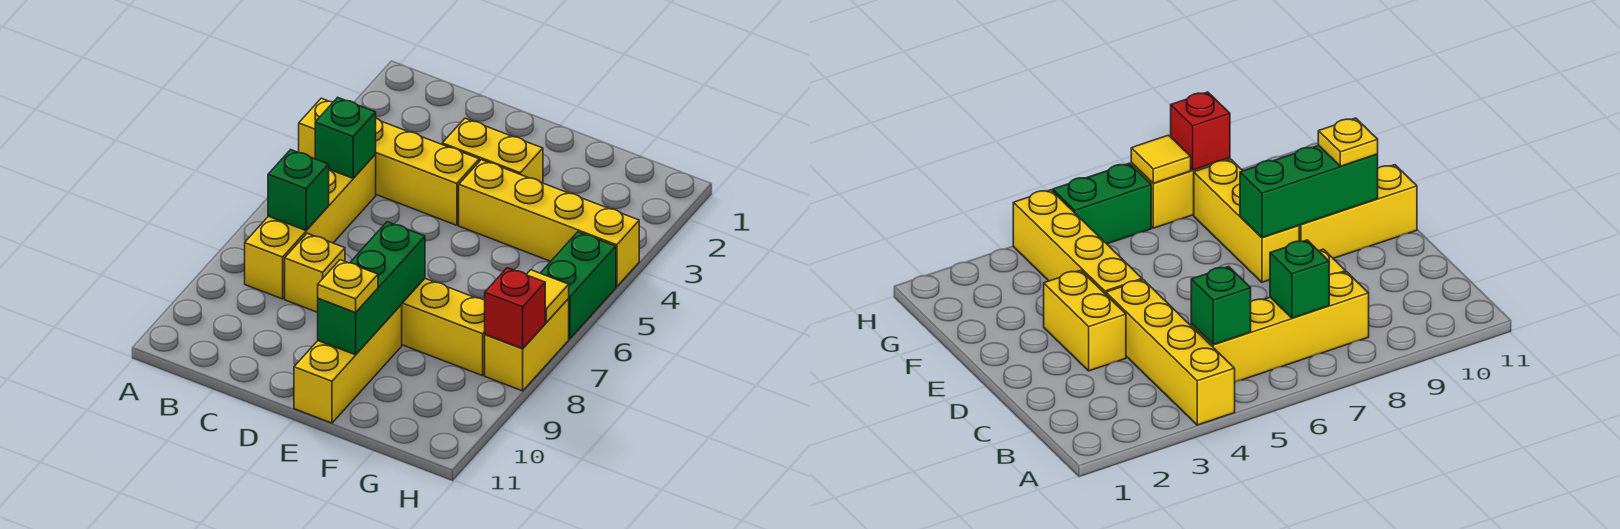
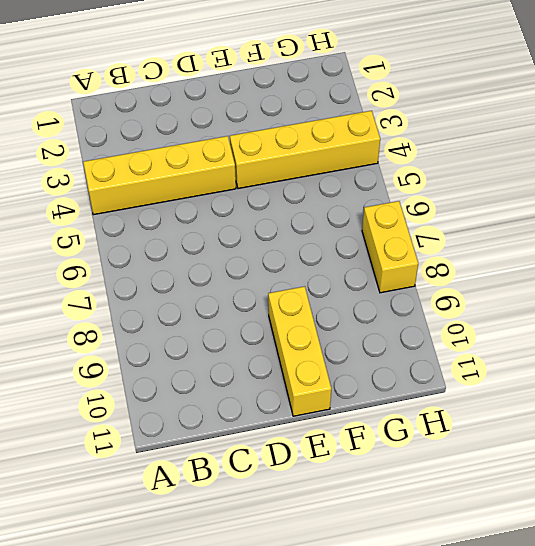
none -> yellow brick B5:B8 level 1
none -> yellow brick C8 level 1
none -> yellow brick D3:E3 level 1

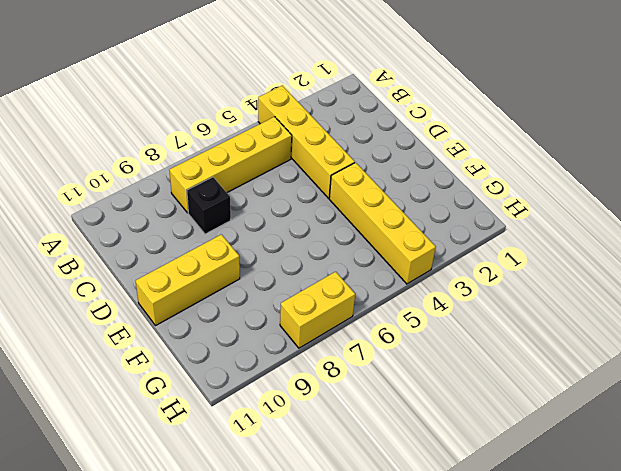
black brick C8 level 1 -> yellow brick C8 level 1
none -> yellow brick D3:E3 level 1
none -> yellow brick E8:G8 level 1
none -> green brick H5:H6 level 1

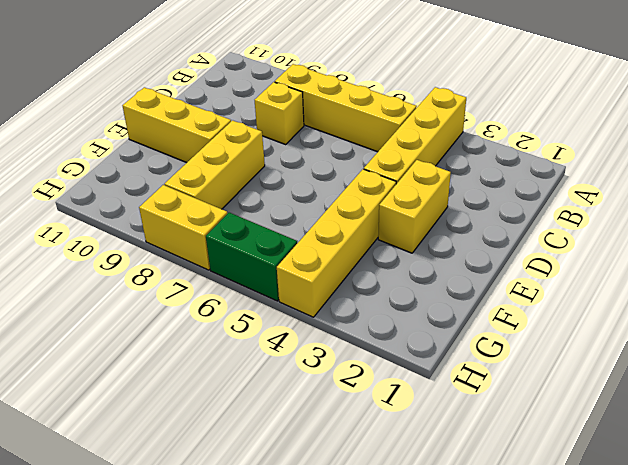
none -> green brick B5 level 2
none -> green brick B7 level 2
none -> green brick E8:E10 level 2

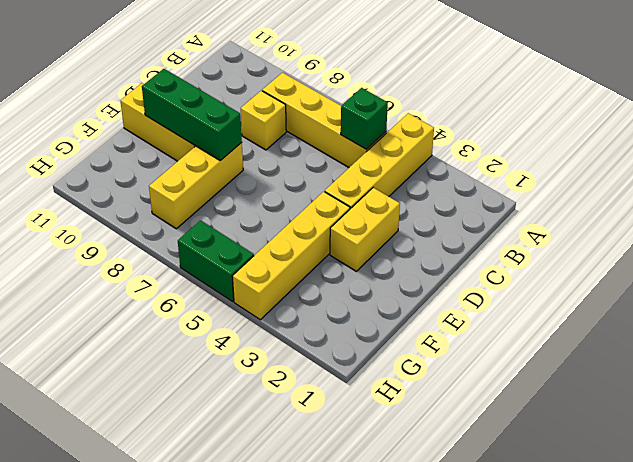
none -> yellow brick H7:H8 level 1
none -> green brick B7 level 2
none -> yellow tile H7 level 2

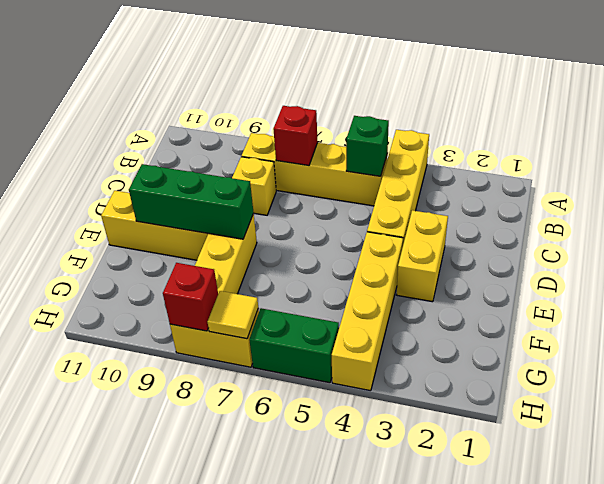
red brick B7 level 2 -> green brick B7 level 2
none -> yellow plate E10 level 3

